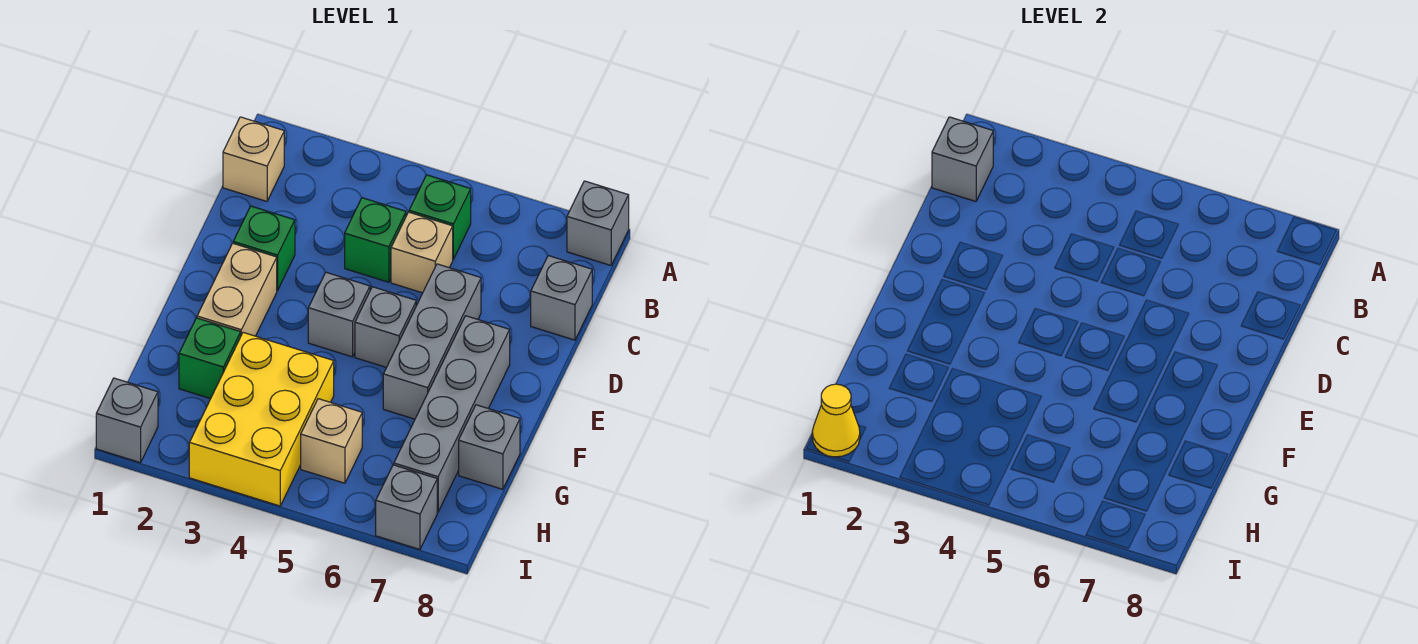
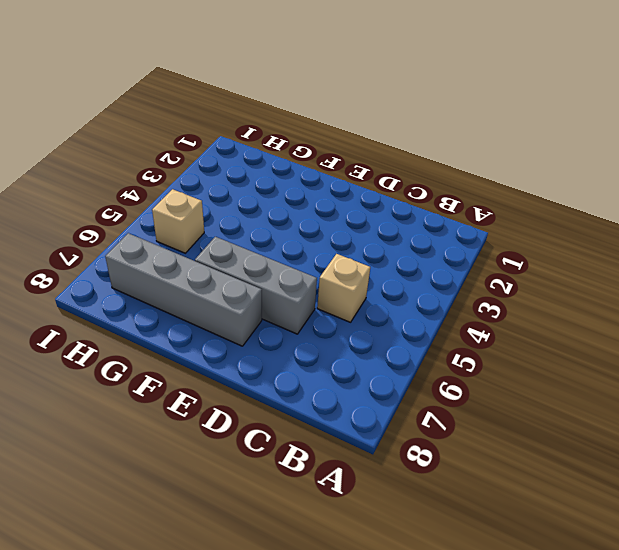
none -> grey brick A8 level 1
none -> tan brick B1 level 1
none -> green brick B5 level 1

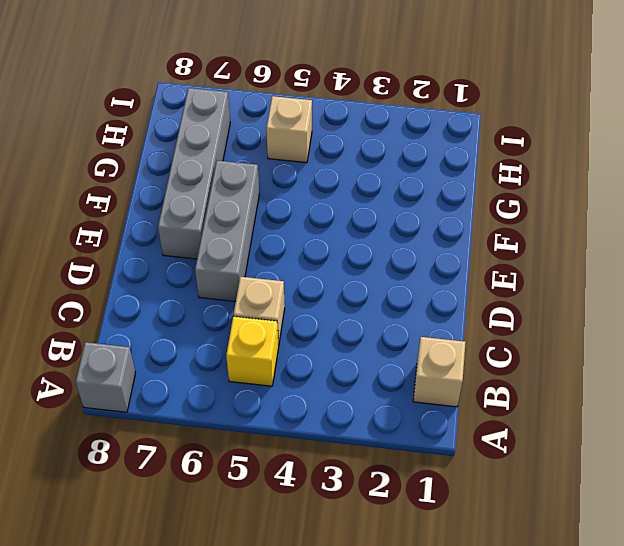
yellow brick B5 level 1 -> green brick B5 level 1
none -> green brick C4 level 1
none -> grey brick C8 level 1
none -> green brick D2 level 1

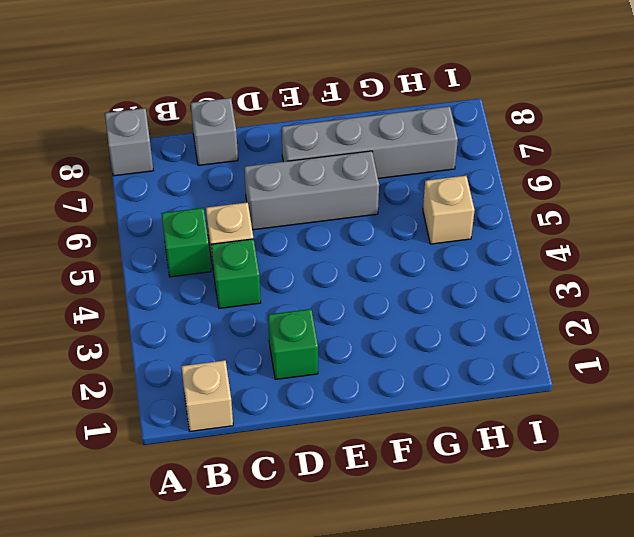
none -> tan brick E2:F2 level 1
none -> grey brick E4 level 1
none -> grey brick E5 level 1

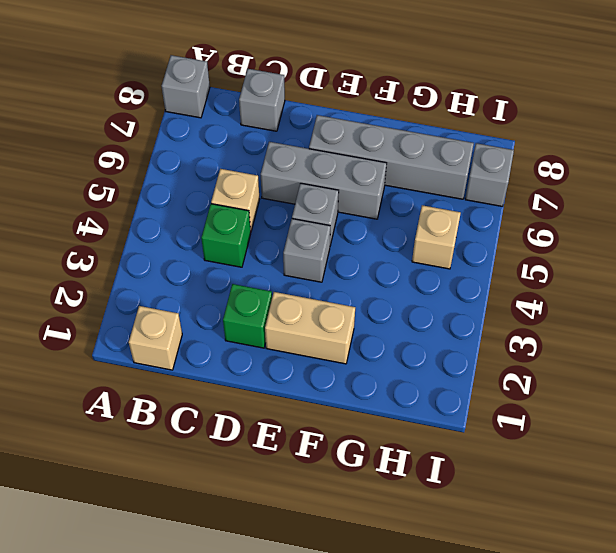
none -> green brick B5 level 1
none -> green brick G2 level 1
none -> yellow brick G3:I4 level 1

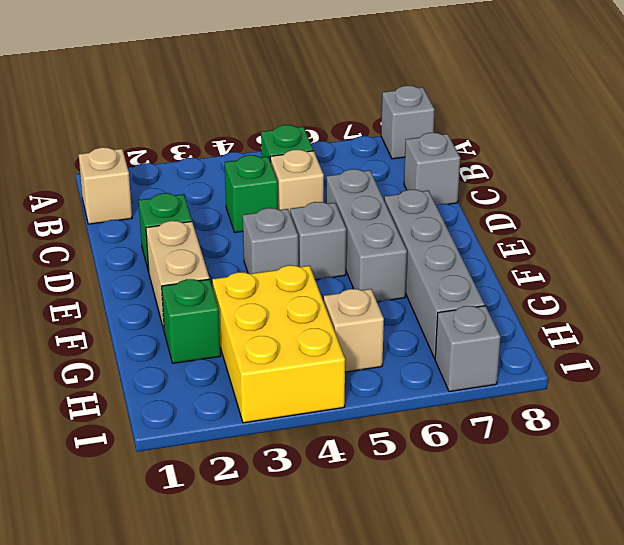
none -> grey brick G8 level 1
none -> grey brick I1 level 1
none -> grey brick B1 level 2

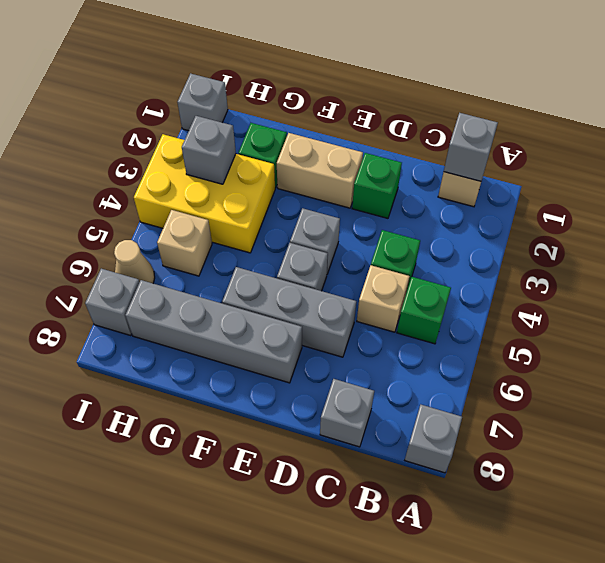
grey brick H3 level 2 -> grey brick G8 level 1
tan cone I6 level 1 -> none
none -> yellow cone I1 level 2

